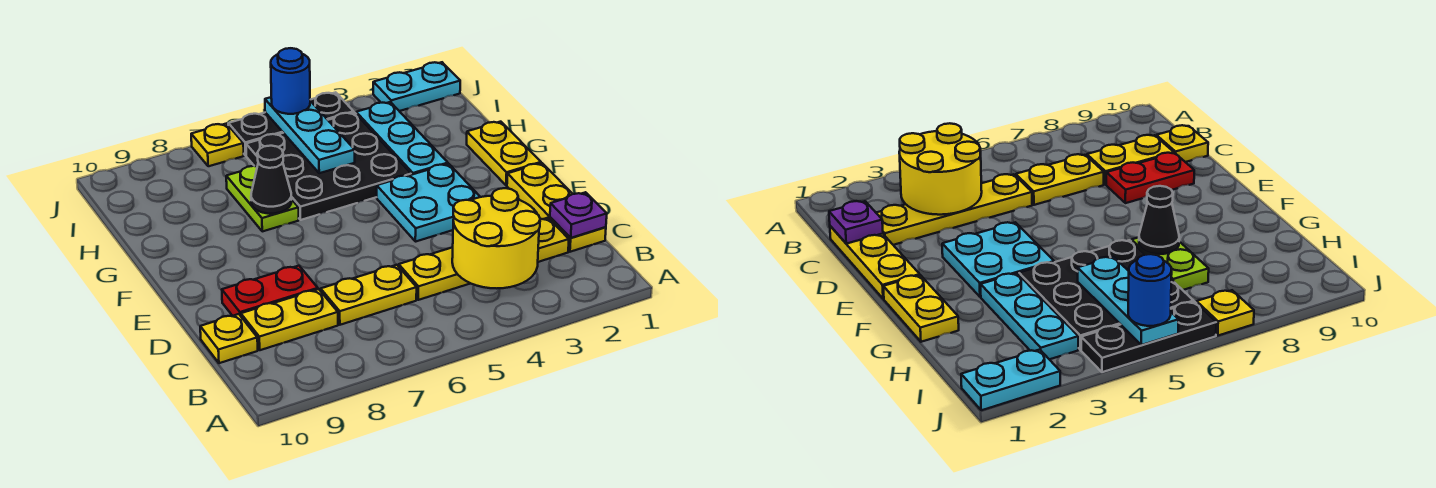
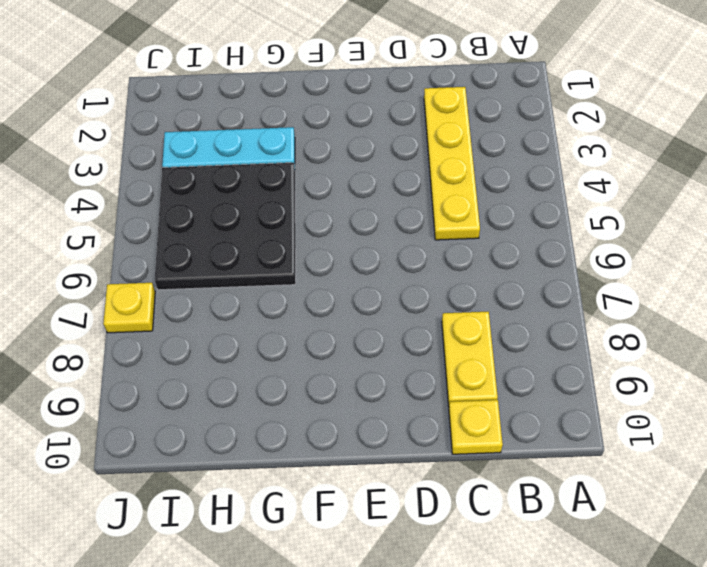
none -> yellow plate C1:E1 level 1
none -> yellow plate C6:C7 level 1
none -> red plate D8:D9 level 1

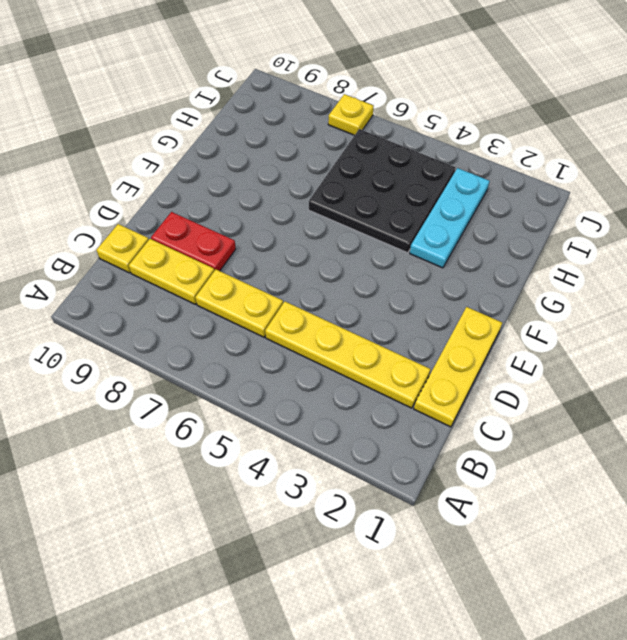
none -> cyan plate E3:F4 level 1
none -> yellow plate F1:G1 level 1
none -> lime plate G7:H7 level 1

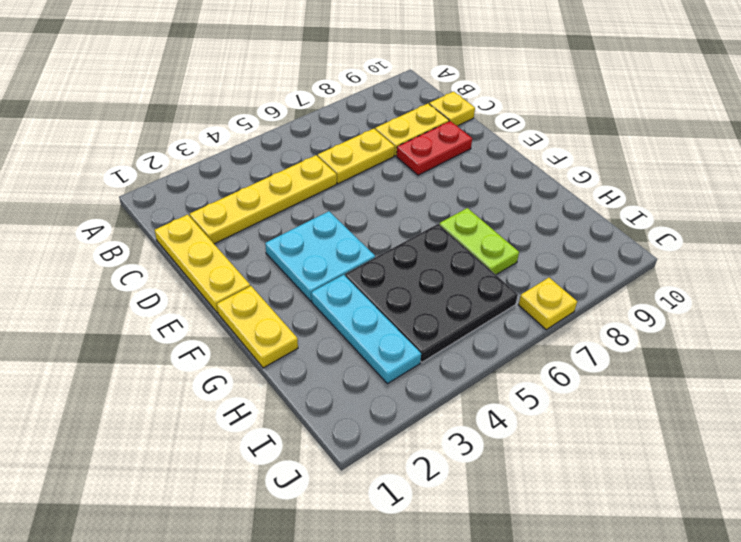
none -> cyan plate J1:J2 level 1
none -> black plate J4:J6 level 1
none -> yellow round brick B3:C4 level 2

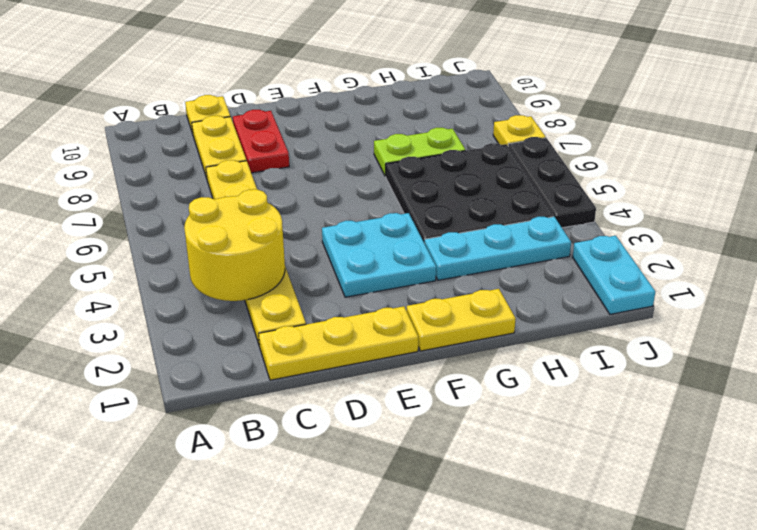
none -> purple plate C1 level 2
none -> black cone G7 level 2
none -> cyan plate H5:J5 level 2

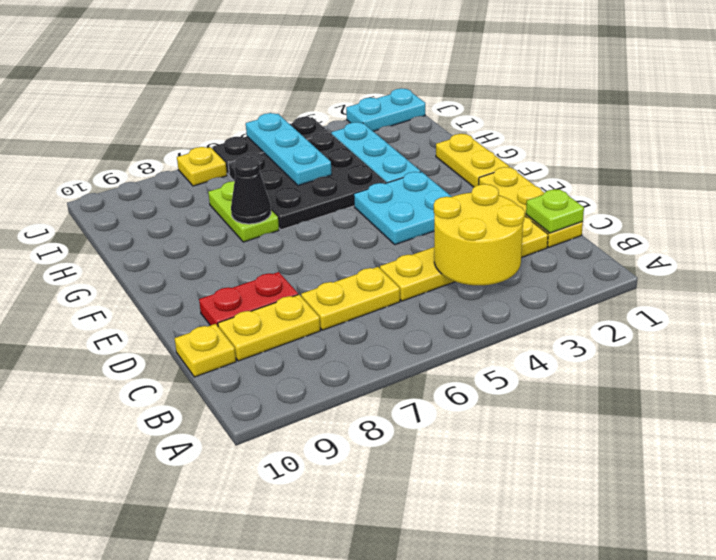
lime plate C1 level 2 -> purple plate C1 level 2
none -> blue round brick J5 level 3

